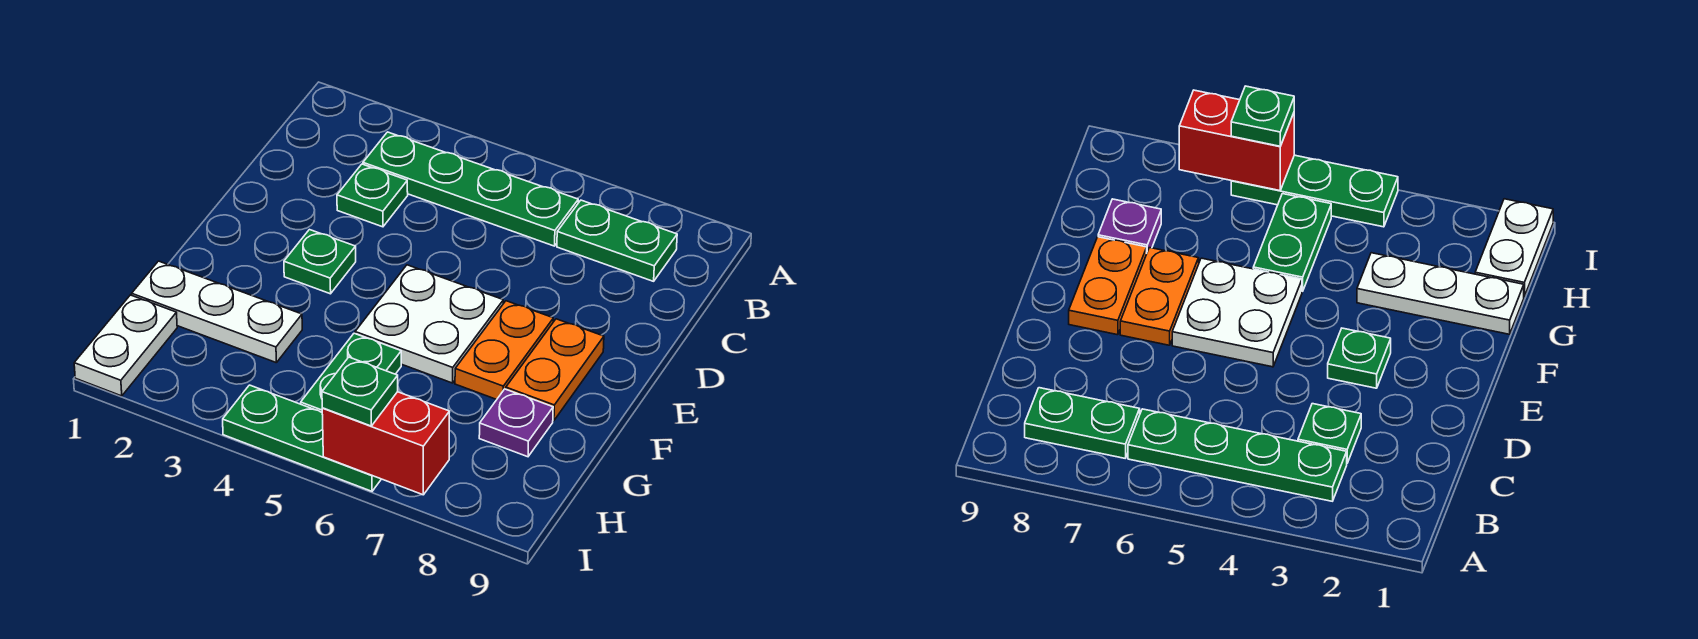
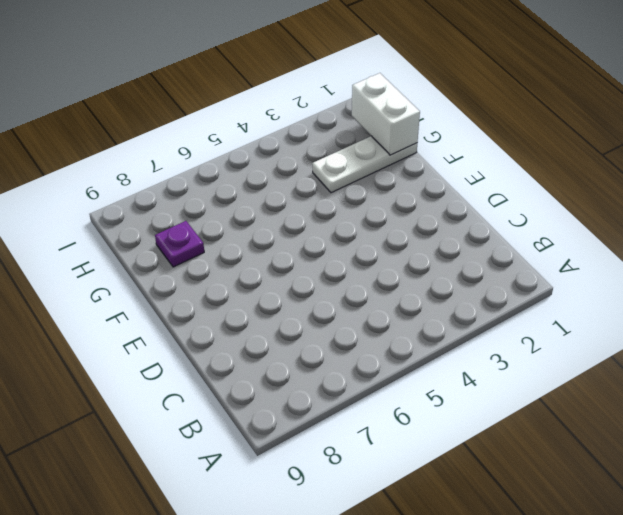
white brick G1:H1 level 2 -> none
none -> green plate B3:B6 level 1
none -> green plate B7:B8 level 1
none -> green plate C3 level 1

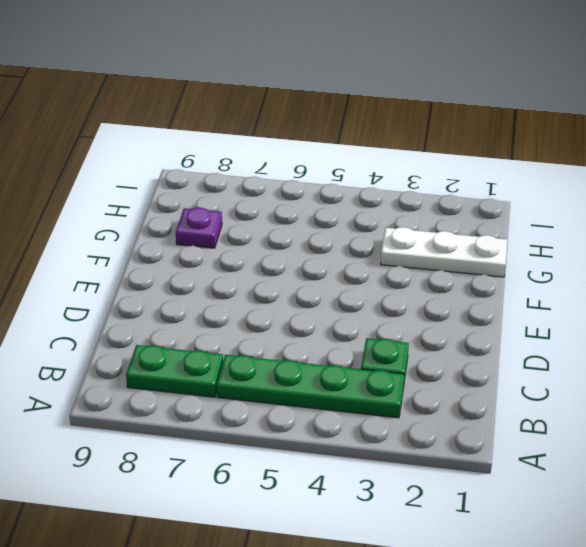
none -> green plate E3 level 1
none -> white plate E5:F6 level 1
none -> orange plate E7:F7 level 1

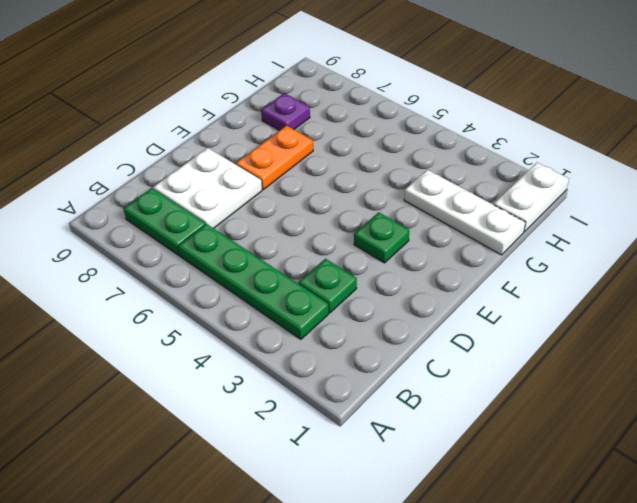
white plate C7:D8 level 1 -> white plate E5:F6 level 1
none -> orange plate E8:F8 level 1
none -> green plate G5:H5 level 1
none -> green plate I4:I6 level 1

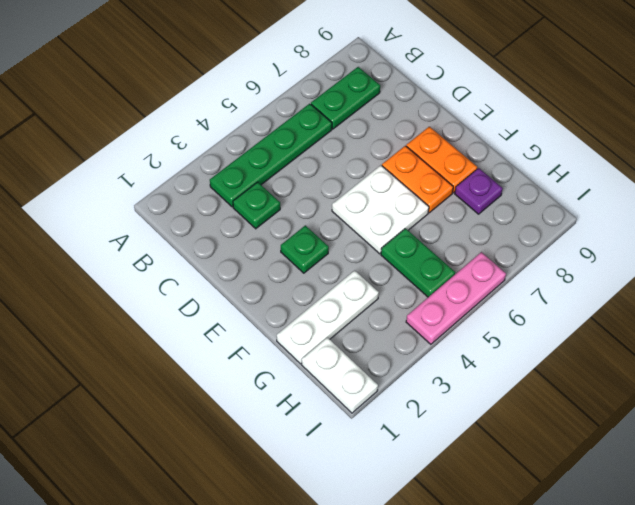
pink plate I4:I6 level 1 -> green plate I4:I6 level 1
none -> red brick I6:I7 level 2
none -> green plate I6 level 3

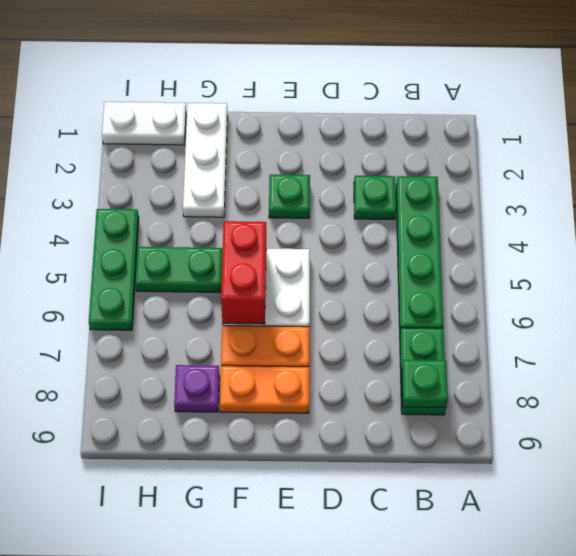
green plate B8 level 2 -> green plate I6 level 3
red brick F5:F6 level 2 -> red brick I6:I7 level 2

